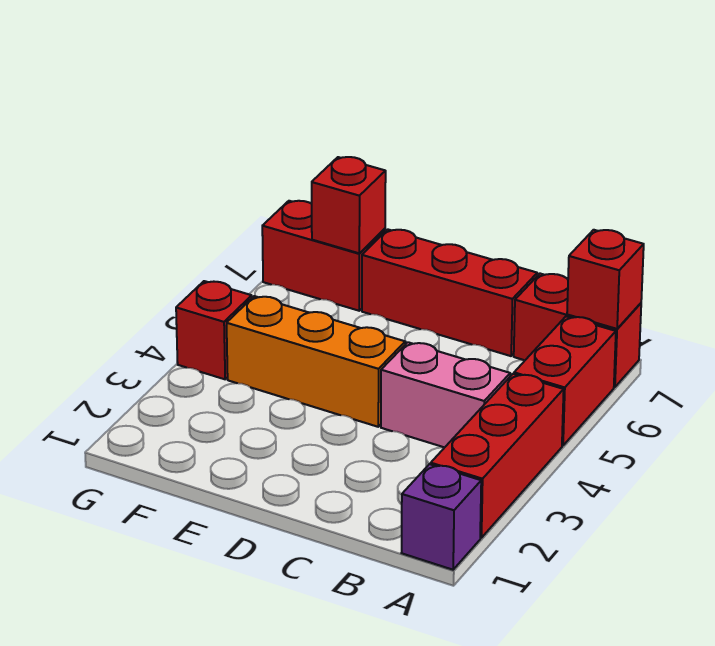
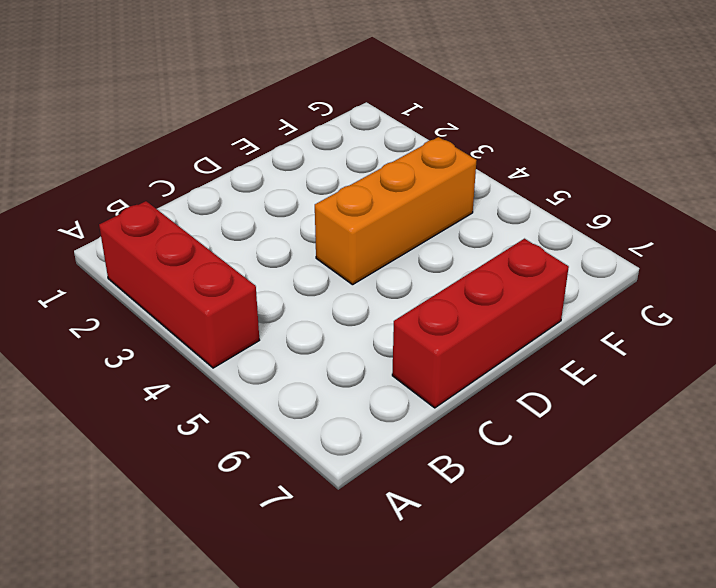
none -> purple brick A1 level 1
none -> red brick A5:A6 level 1

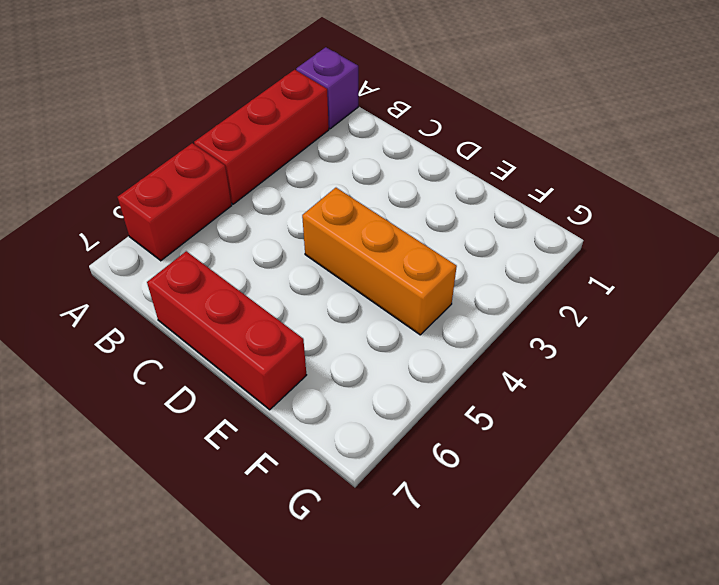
none -> red brick A7:B7 level 1
none -> pink brick B4:C4 level 1

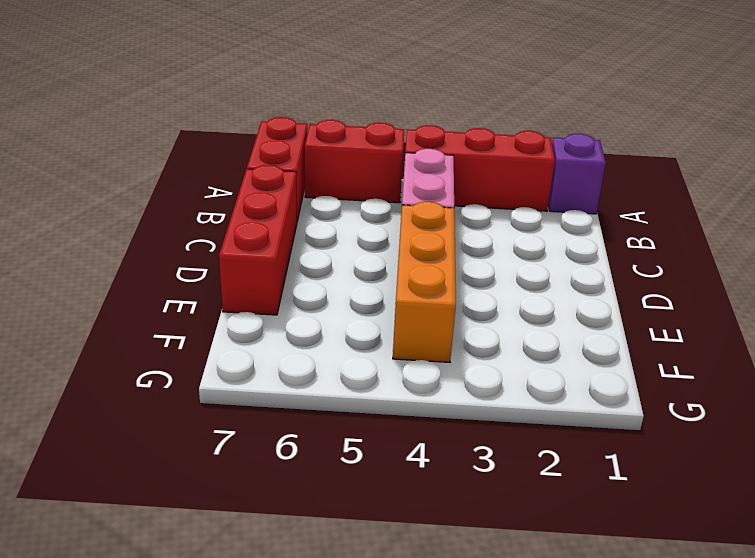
none -> red brick F7:G7 level 1
none -> red brick G4 level 1

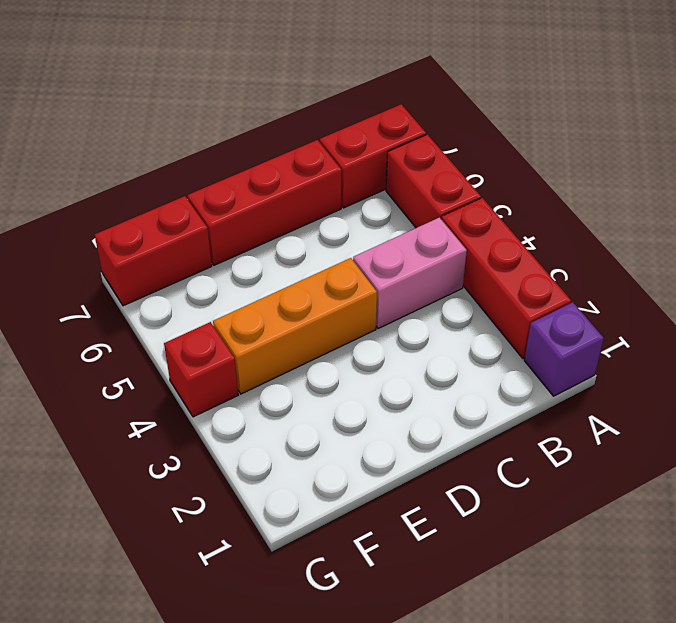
none -> red brick A7 level 2
none -> red brick F7 level 2

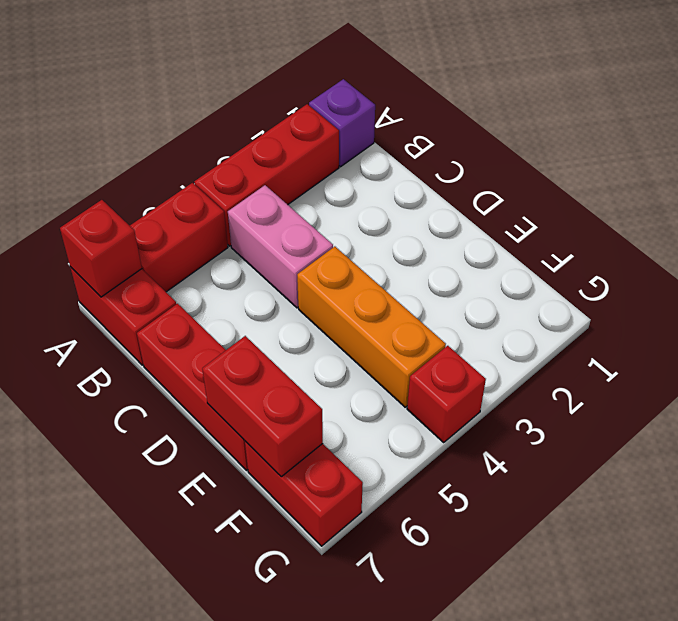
red brick E7:F7 level 2 -> red brick F7 level 2

